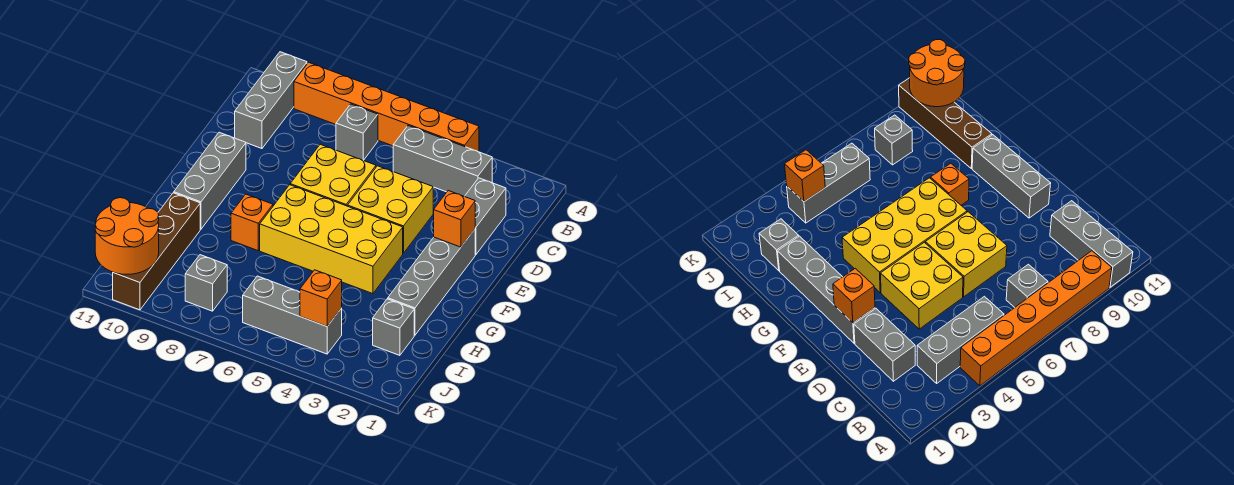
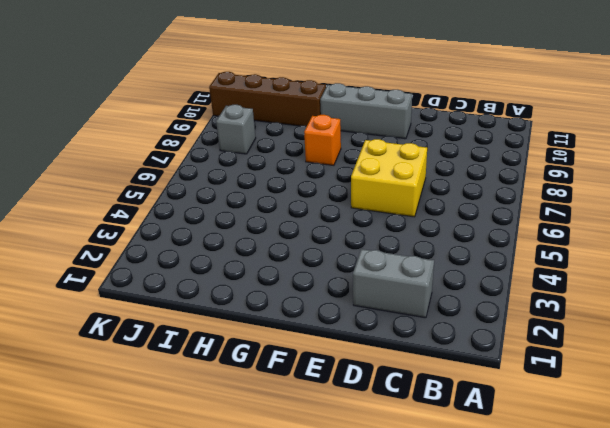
none -> orange brick A4:A9 level 1
none -> grey brick A10:C10 level 1
none -> grey brick B3:B5 level 1

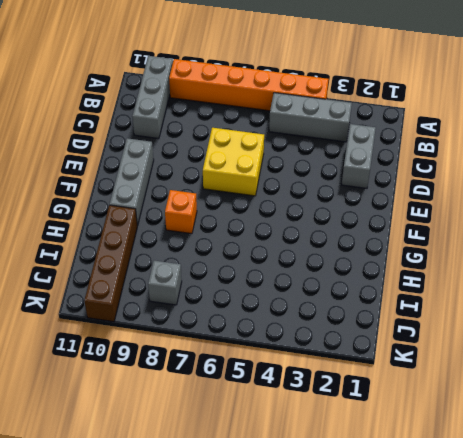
none -> grey brick B7 level 1
none -> yellow brick D4:E5 level 1
none -> grey brick E2:H2 level 1

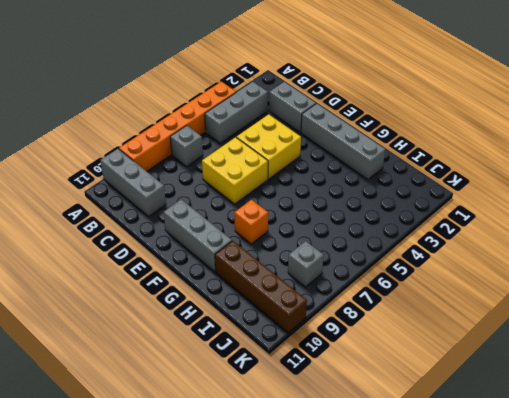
none -> yellow brick F4:G7 level 1
none -> grey brick I2 level 1
none -> grey brick J4:J6 level 1

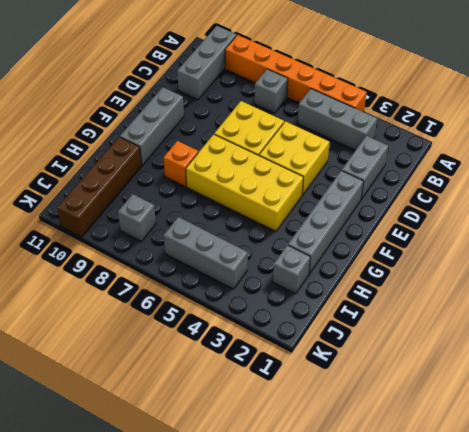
none -> orange brick E2 level 2
none -> orange brick J4 level 2
none -> orange round brick J10:K11 level 2

